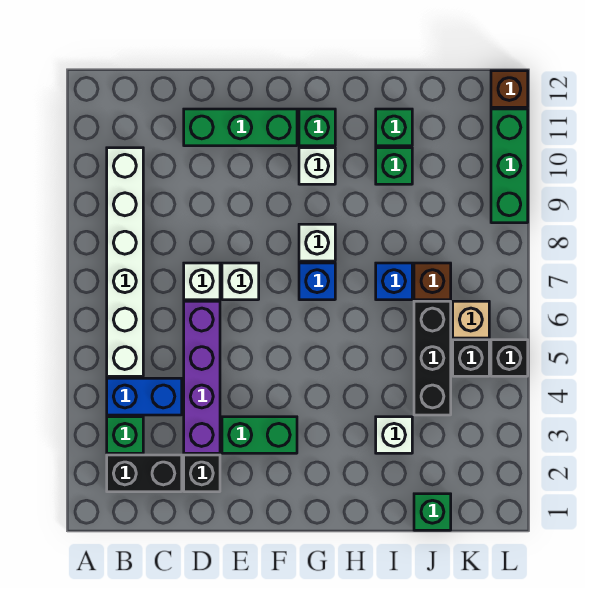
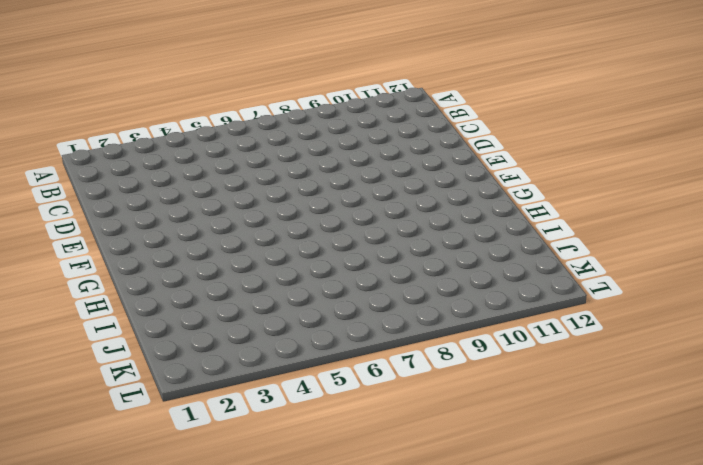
none -> black brick B2:C2 level 1
none -> green brick B3 level 1
none -> blue brick B4:C4 level 1

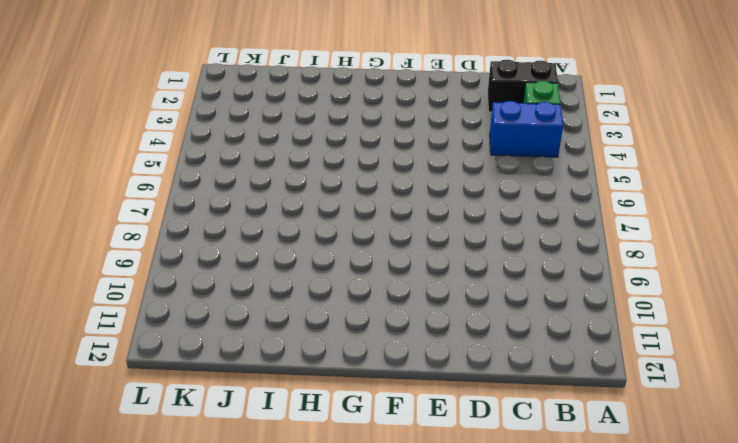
none -> white brick B5:B10 level 1
none -> black brick D2 level 1
none -> purple brick D3:D6 level 1

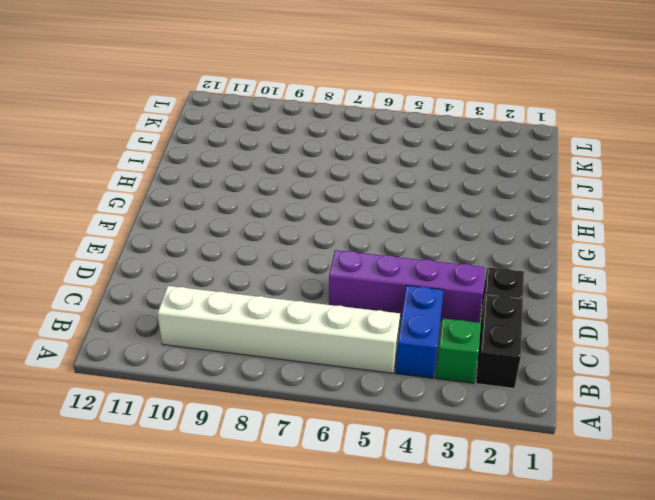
none -> white brick D7 level 1
none -> green brick D11:F11 level 1
none -> green brick E3:F3 level 1

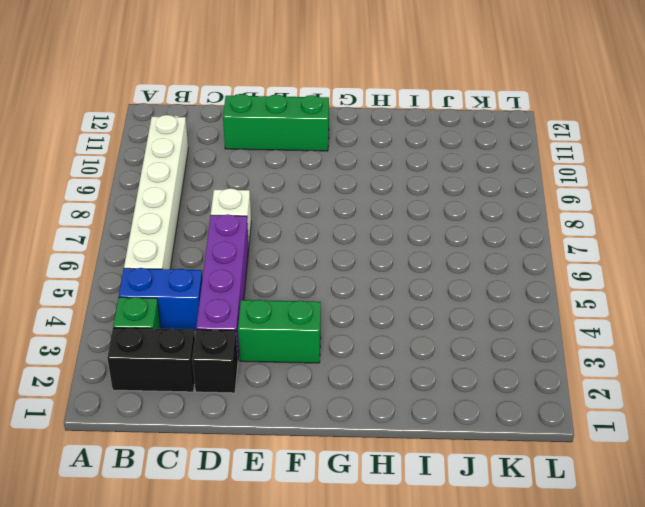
none -> white brick E7 level 1
none -> blue brick G7 level 1
none -> white brick G8 level 1

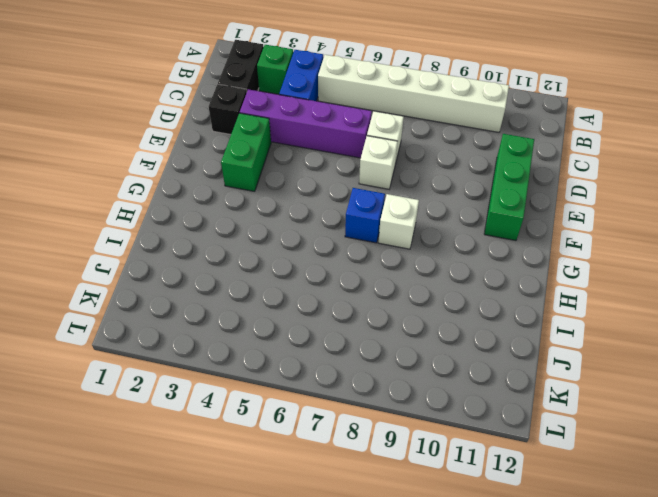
none -> white brick G10 level 1
none -> green brick G11 level 1
none -> white brick I3 level 1

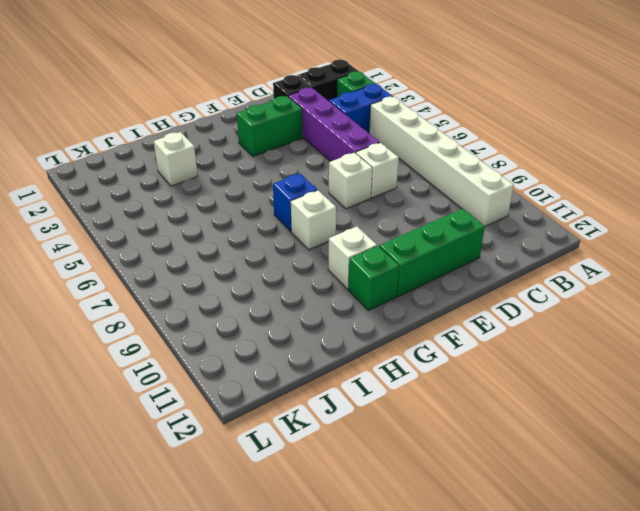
none -> blue brick I7 level 1
none -> green brick I10 level 1
none -> green brick I11 level 1

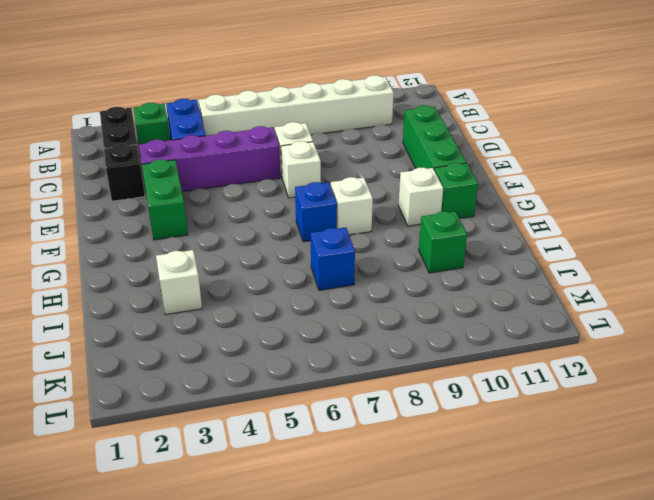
none -> green brick I11 level 1
none -> green brick J1 level 1
none -> black brick J4:J6 level 1

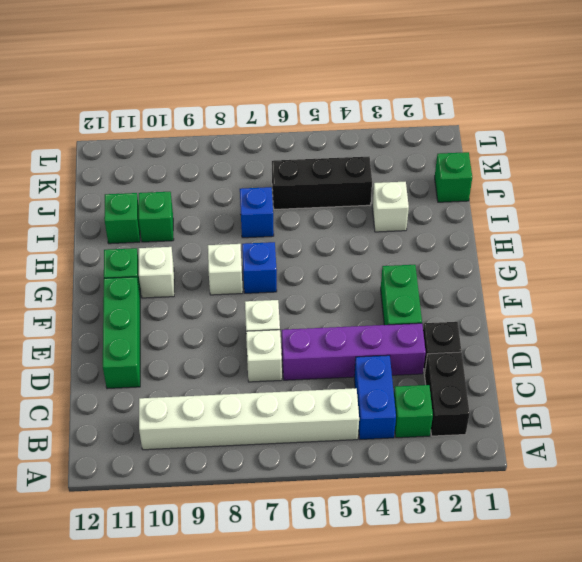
none -> brown brick J7 level 1
none -> black brick K5 level 1
none -> tan brick K6 level 1

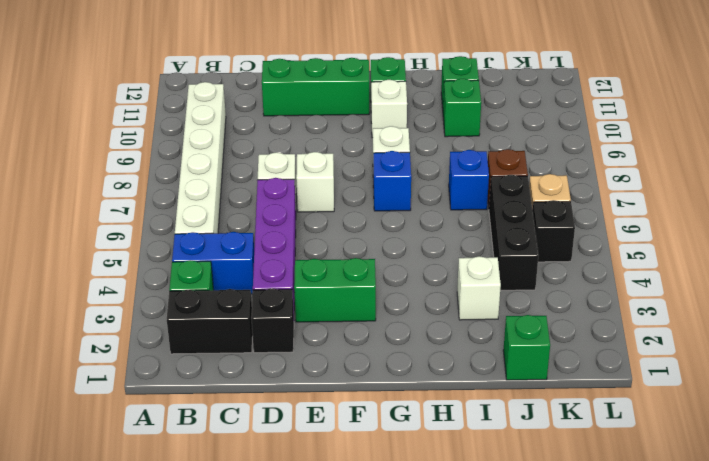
none -> black brick L5 level 1
none -> green brick L9:L11 level 1
none -> brown brick L12 level 1

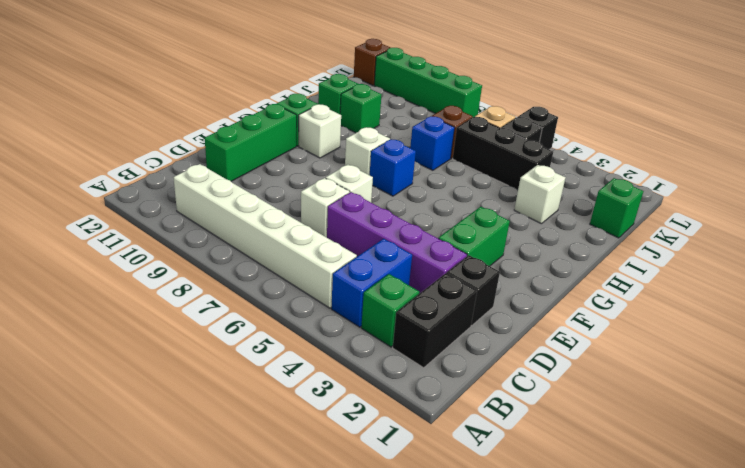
green brick L8:L11 level 1 -> green brick L9:L11 level 1

